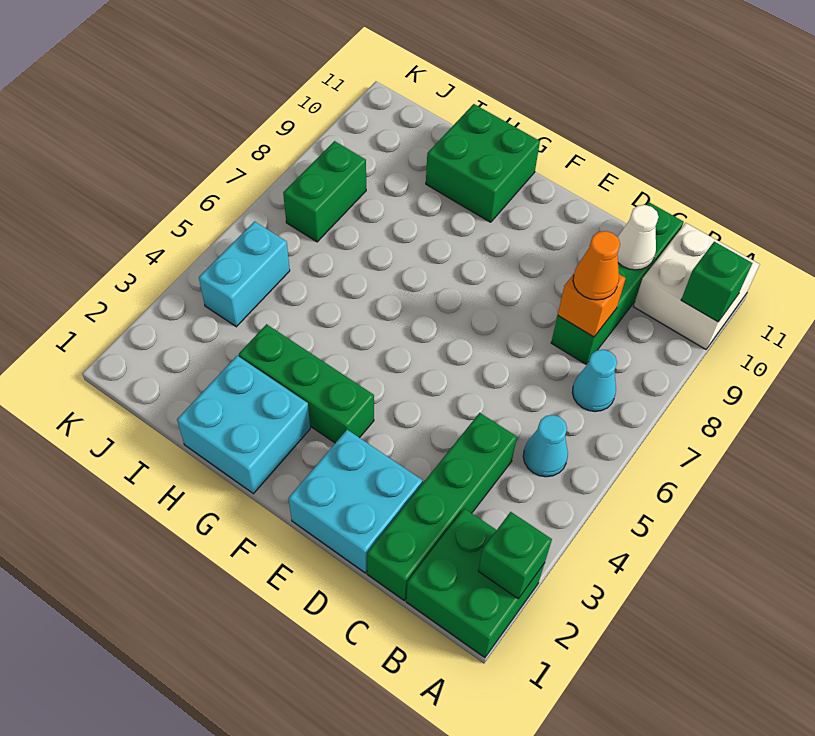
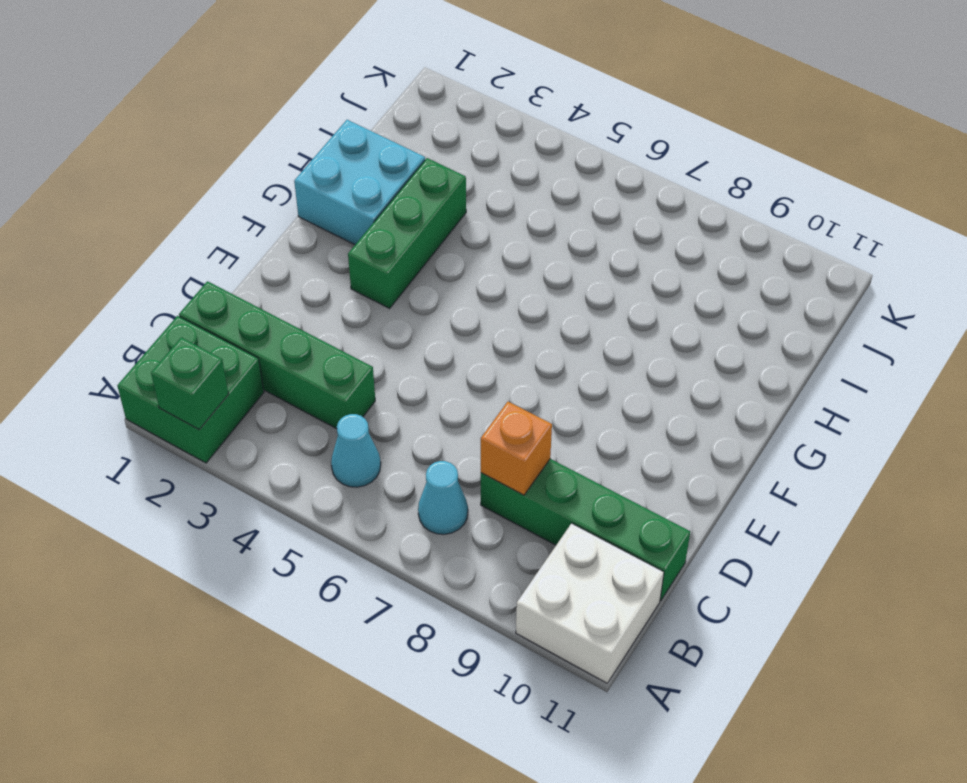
none -> cyan brick D1:E2 level 1
none -> green brick G10:H11 level 1
none -> cyan brick J4:J5 level 1

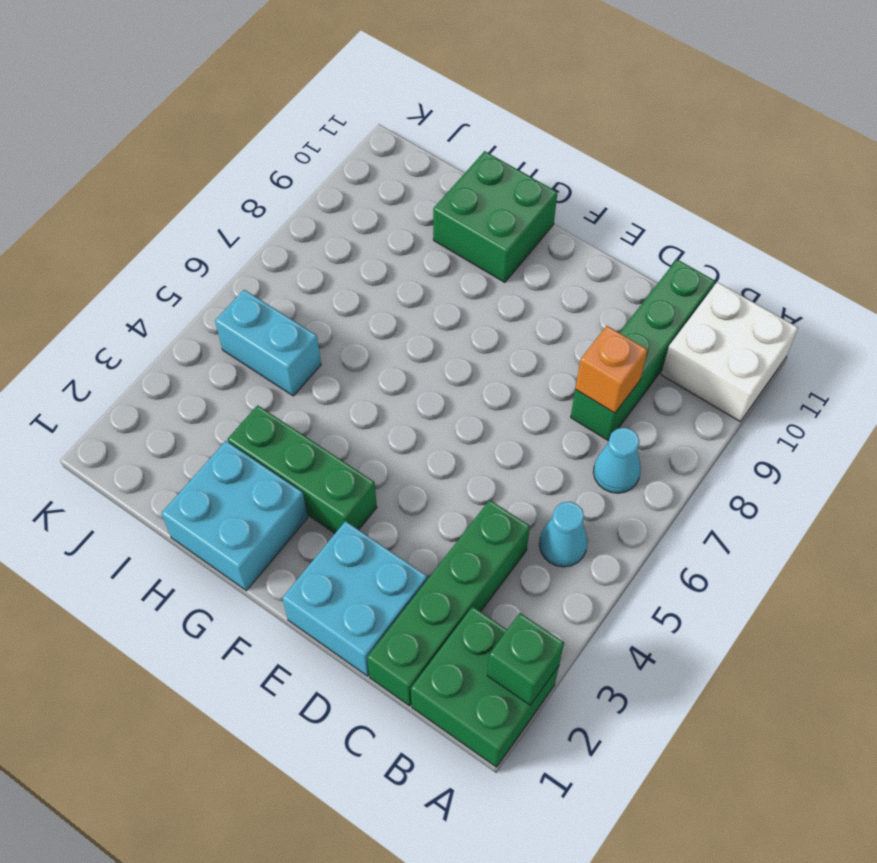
cyan brick I5:J5 level 1 -> cyan brick J4:J5 level 1
none -> green brick J7:J8 level 1
none -> green brick A10 level 2
none -> white cone C10 level 2

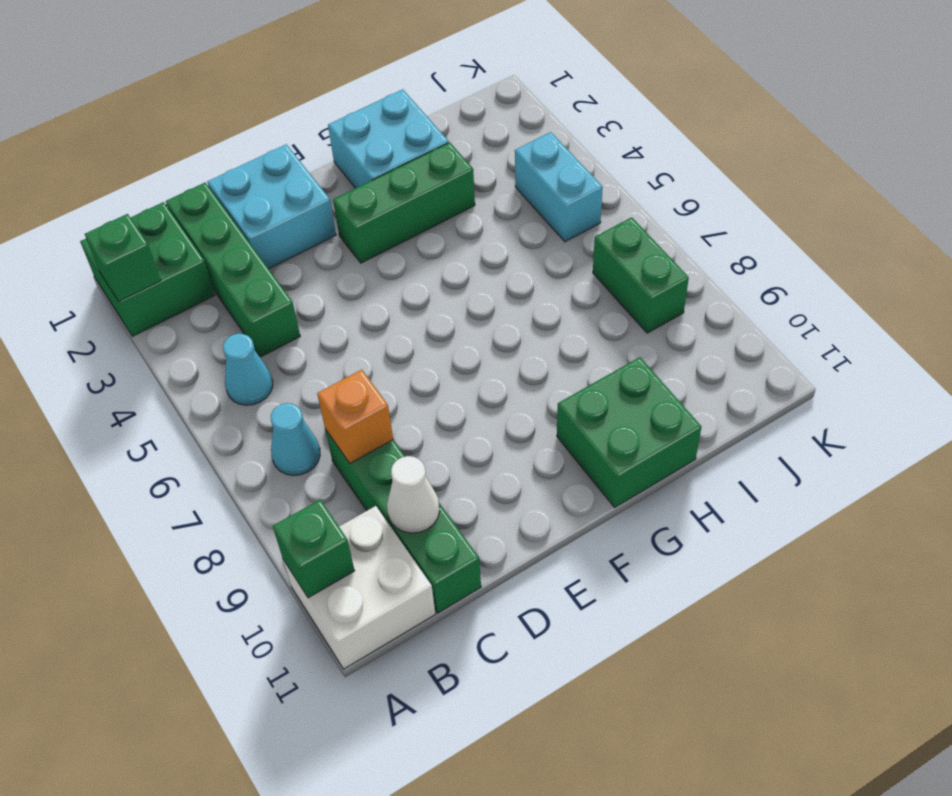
none -> orange cone C8 level 3

